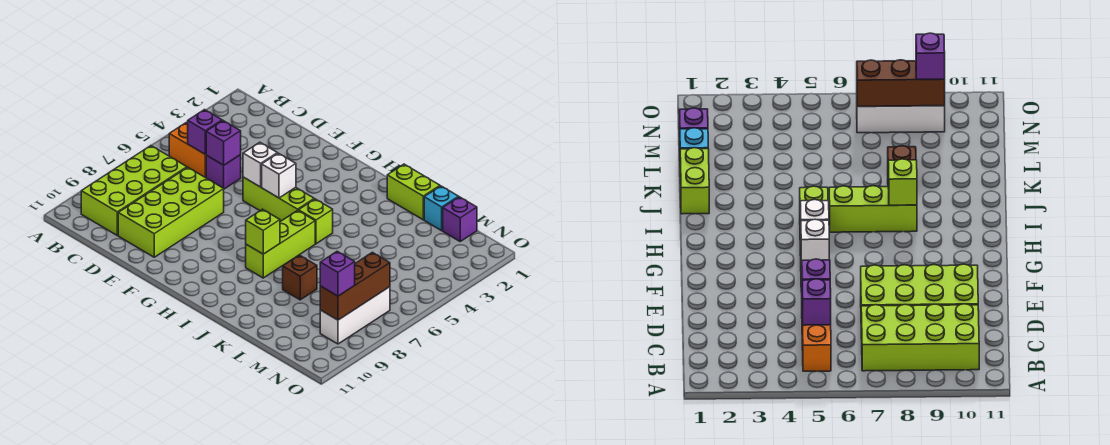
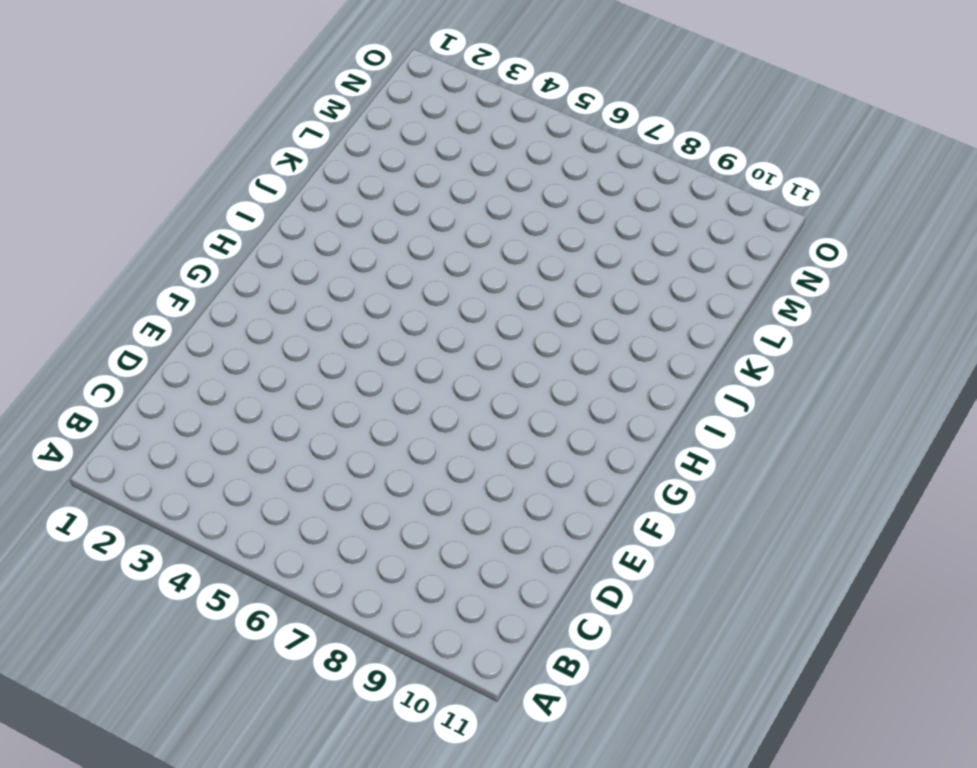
none -> orange brick B5:C5 level 1
none -> lime brick B7:C10 level 1
none -> purple brick D5 level 1

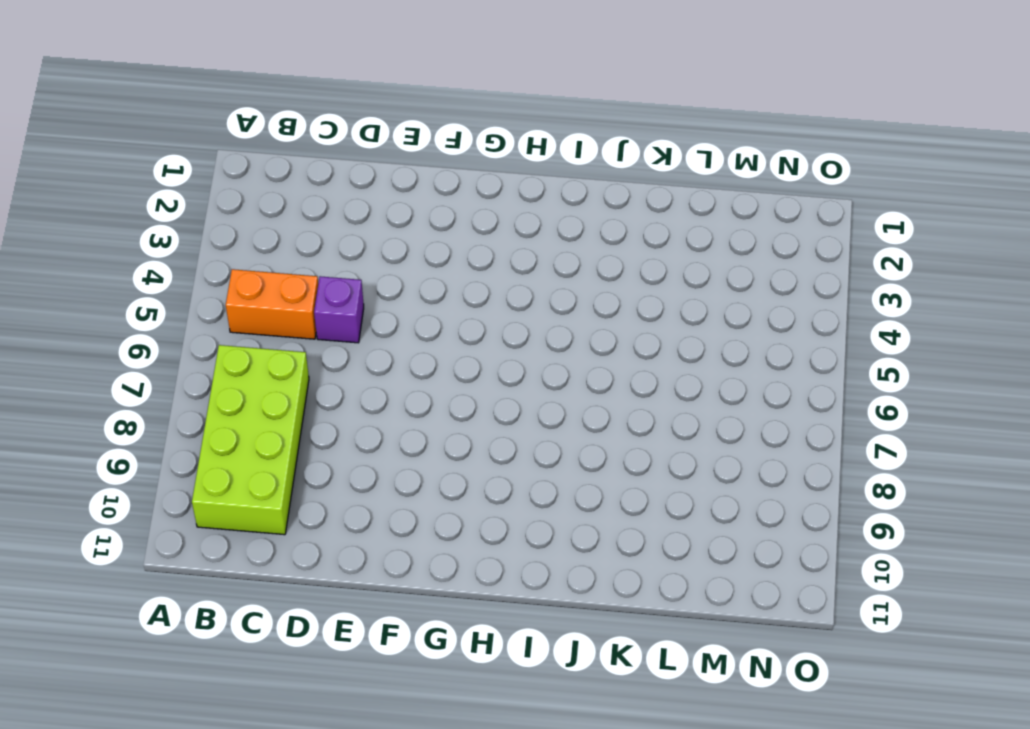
none -> lime brick D7:E10 level 1
none -> lime brick F5:H5 level 1
none -> lime brick I5 level 1

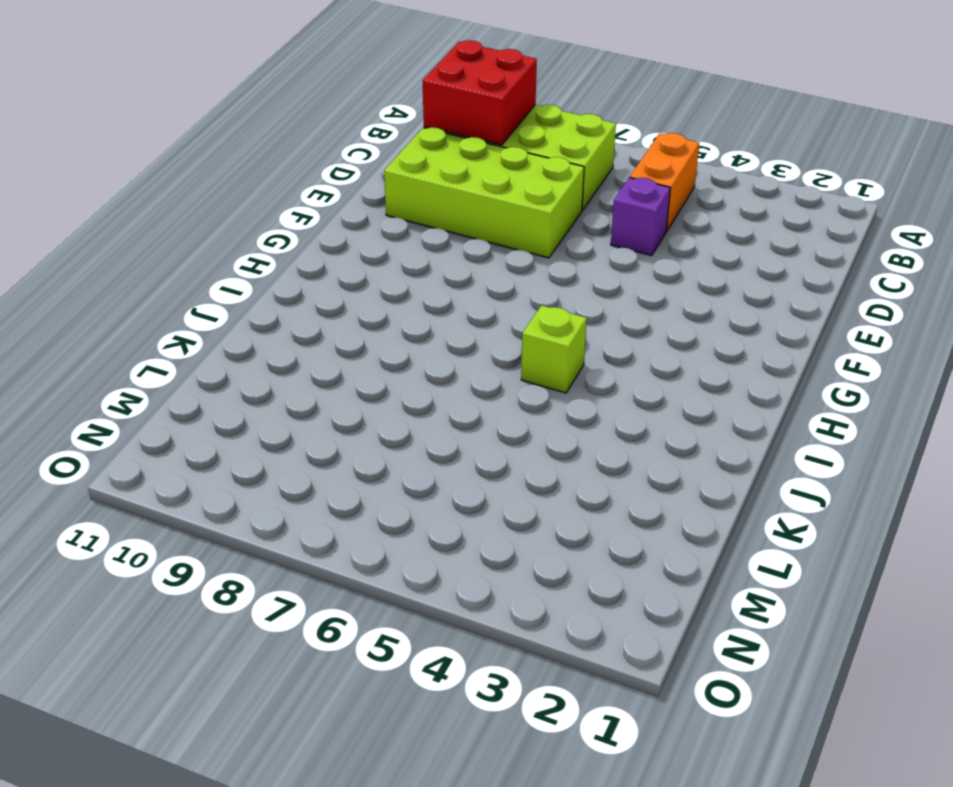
red brick B9:C10 level 2 -> none
none -> lime brick F5:H5 level 1
none -> lime brick I6:I8 level 1
none -> lime brick J1:K1 level 1

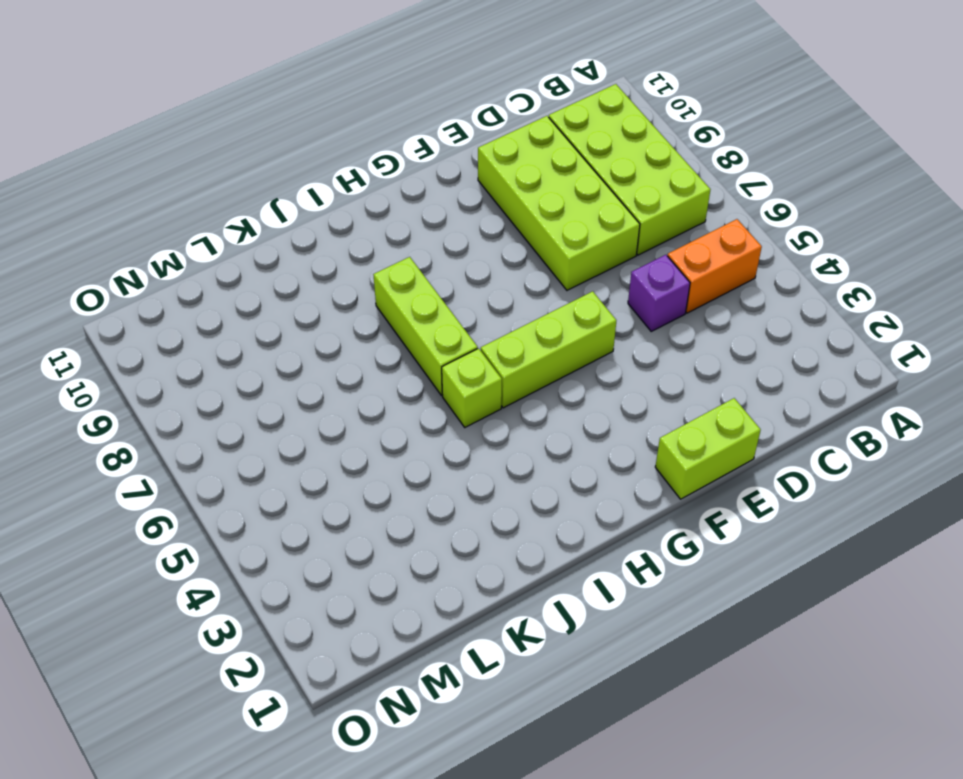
lime brick E1:F1 level 1 -> lime brick J1:K1 level 1
none -> brown brick K8 level 1
none -> cyan brick L1 level 1
none -> purple brick M1 level 1

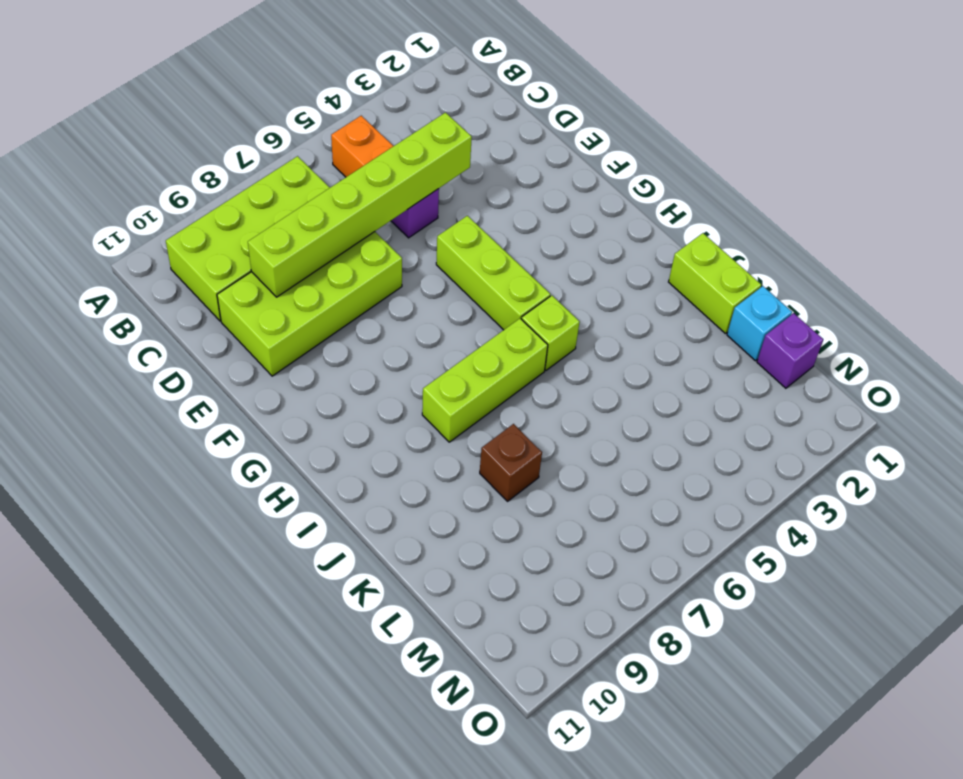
lime brick D4:D9 level 2 -> purple brick D5 level 2
none -> white brick N7:N9 level 1
none -> purple brick C5 level 2
none -> white brick F5 level 2

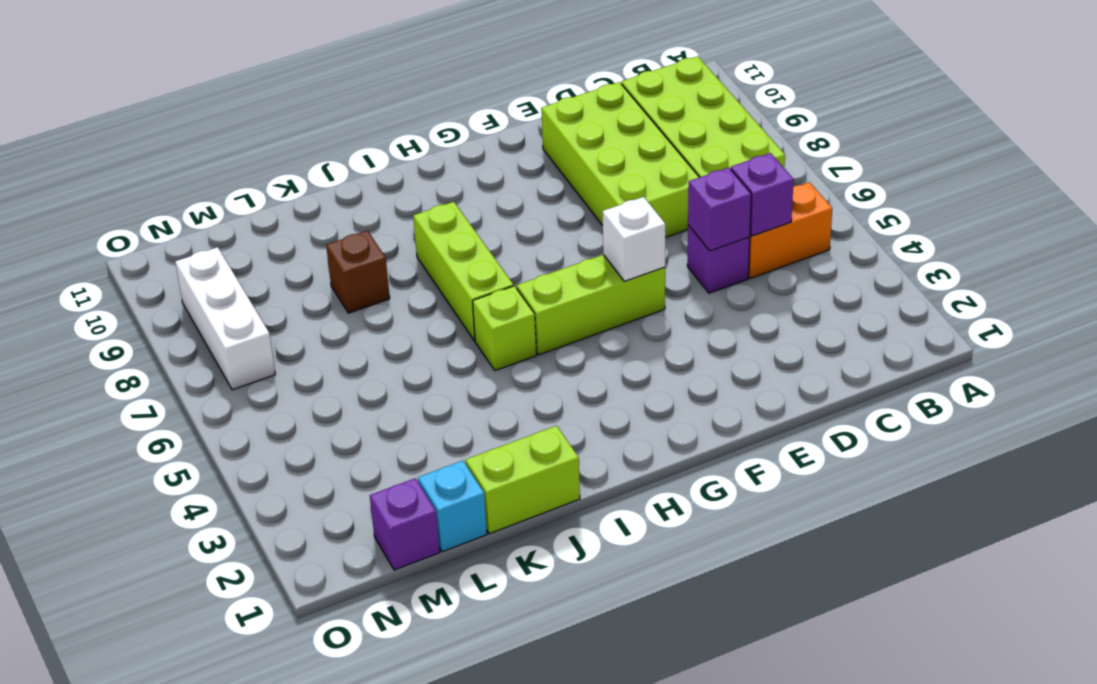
none -> white brick G5 level 2
none -> lime brick I8 level 2
none -> brown brick N7:N9 level 2

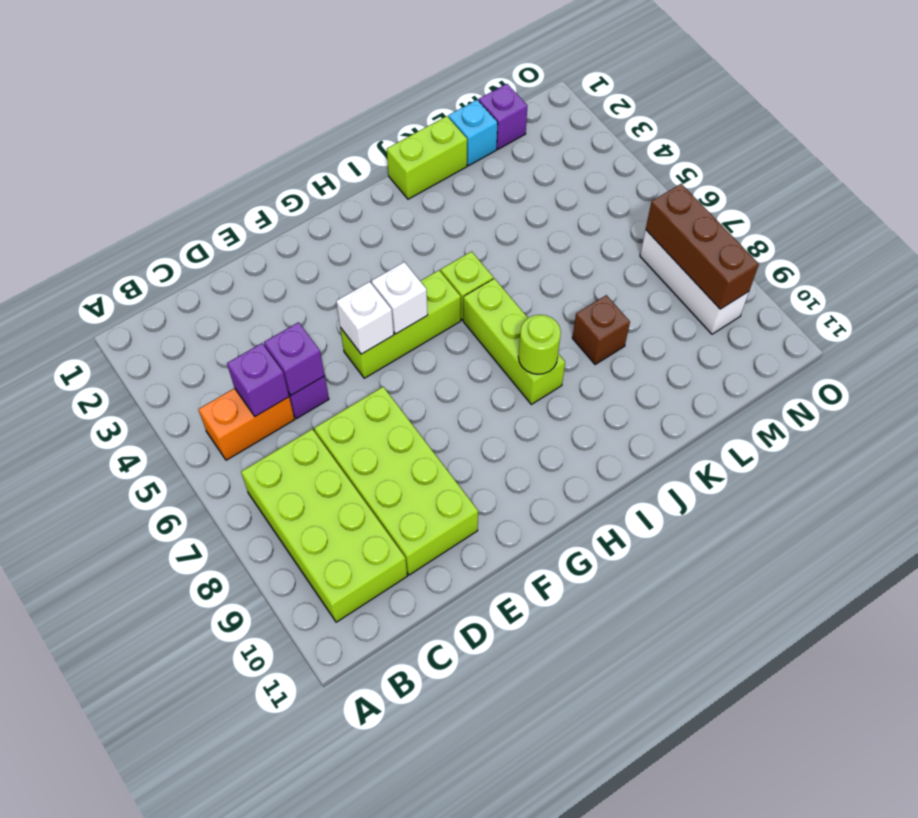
lime round brick I8 level 2 -> lime brick I8 level 2
none -> purple brick N9 level 3

